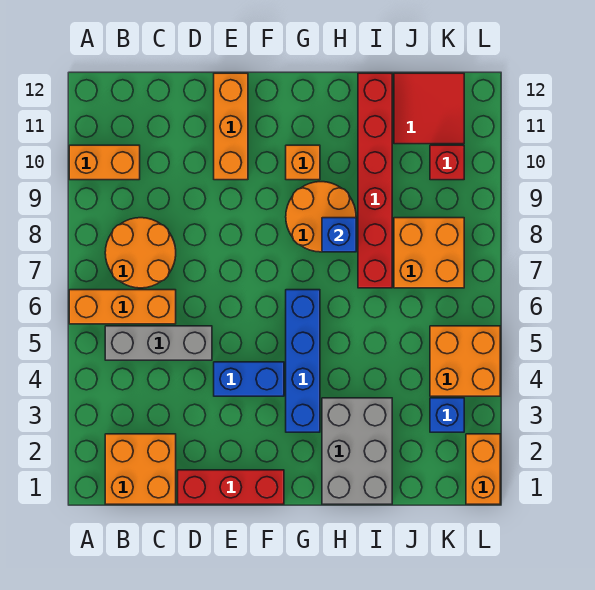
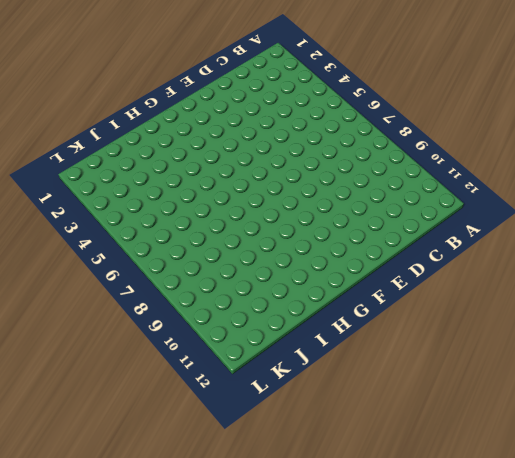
none -> orange brick A6:C6 level 1
none -> orange brick A10:B10 level 1
none -> orange brick B1:C2 level 1

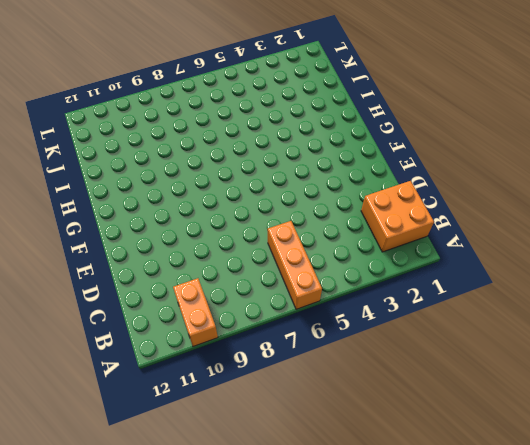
none -> grey brick B5:D5 level 1
none -> orange round brick B7:C8 level 1
none -> red brick D1:F1 level 1

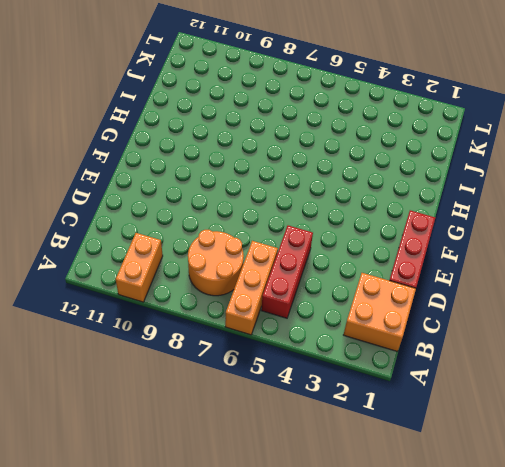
red brick B5:D5 level 1 -> grey brick B5:D5 level 1
none -> blue brick E4:F4 level 1
none -> orange brick E10:E12 level 1
none -> blue brick G3:G6 level 1

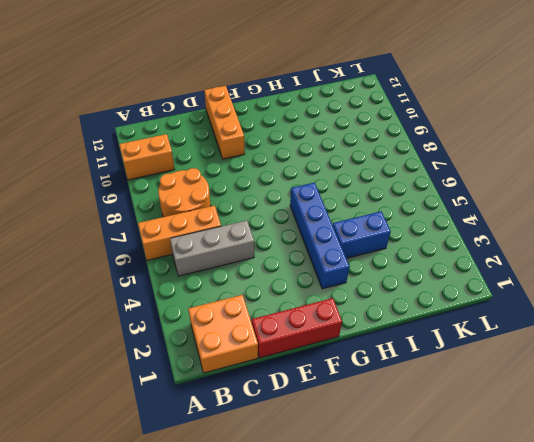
blue brick H4:I4 level 1 -> blue brick E4:F4 level 1
none -> orange round brick G8:H9 level 1
none -> orange brick G10 level 1
none -> grey brick H1:I3 level 1

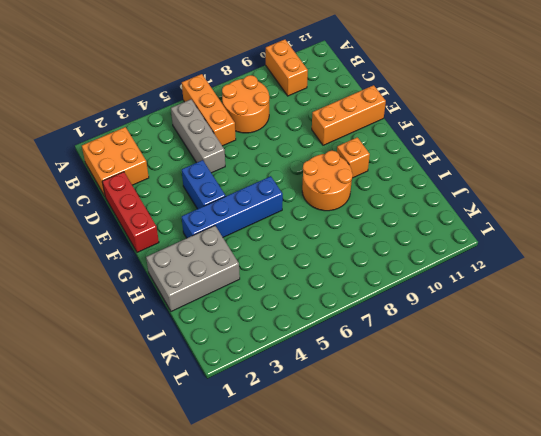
none -> red brick I7:I12 level 1
none -> orange brick J7:K8 level 1
none -> red tile J11:K12 level 1

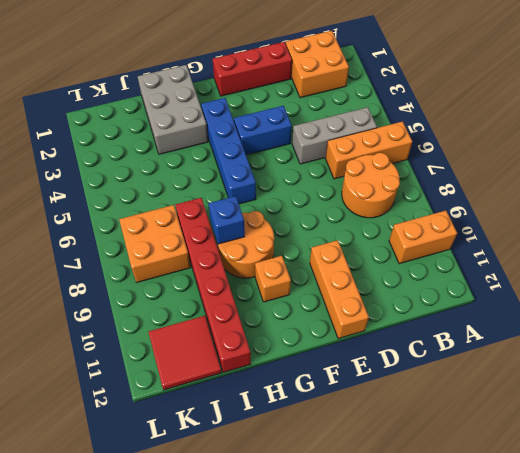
none -> blue brick K3 level 1
none -> orange brick K4:L5 level 1
none -> red brick K10 level 1

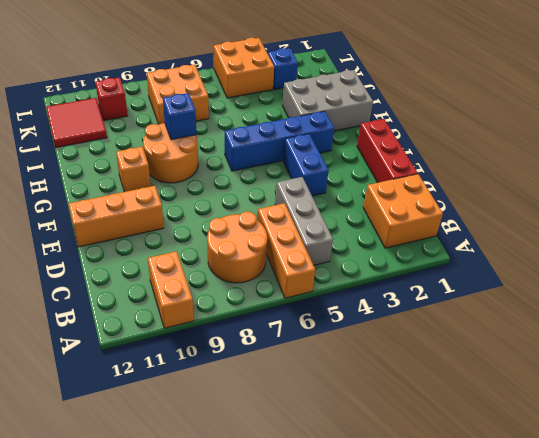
none -> red brick I7:I12 level 1
none -> orange brick L1:L2 level 1

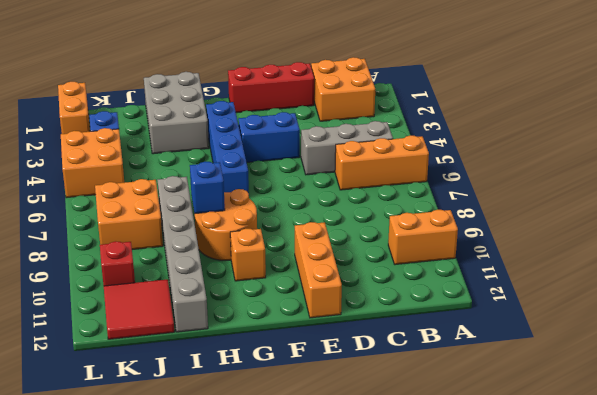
grey brick I7:I12 level 1 -> red brick I7:I12 level 1
none -> orange round brick B7:C8 level 1

